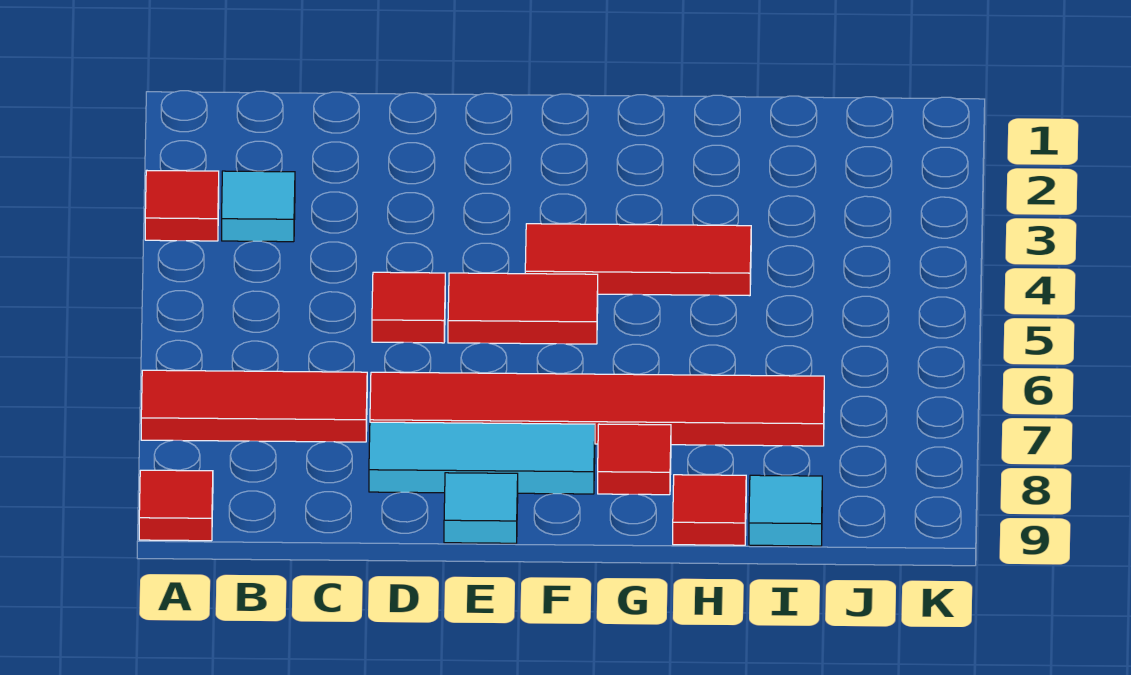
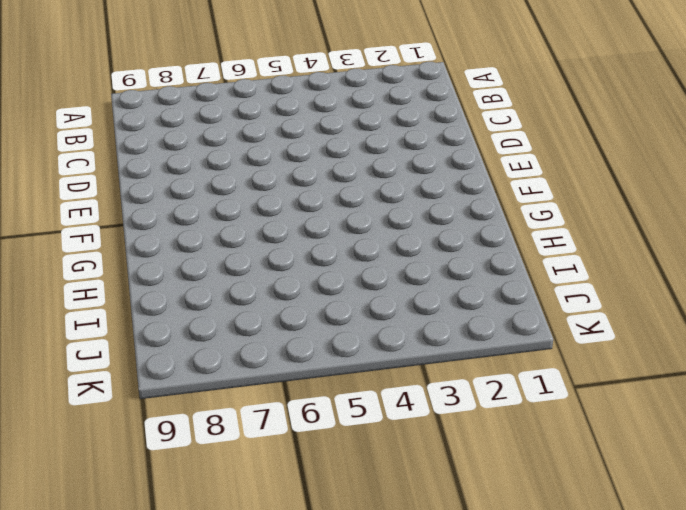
none -> red tile A3 level 1
none -> red tile A7:C7 level 1
none -> red tile A9 level 1

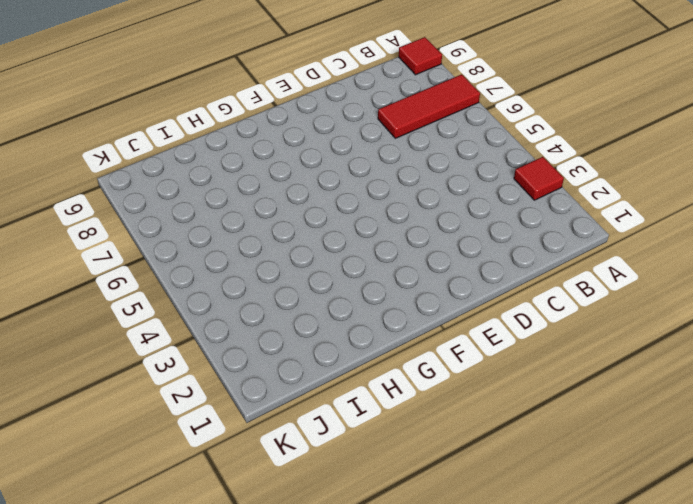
none -> cyan tile B3 level 1
none -> red tile D5 level 1
none -> red tile D7:I7 level 1

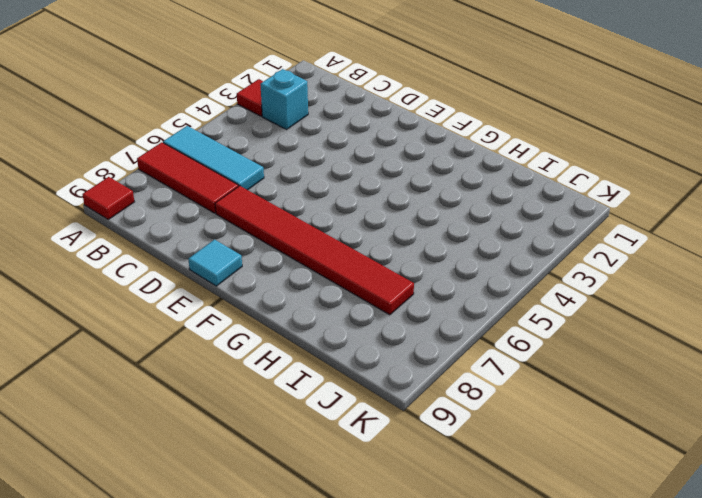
cyan tile A6:C6 level 1 -> cyan tile D8:F8 level 1
cyan brick B3 level 1 -> cyan tile B3 level 1
none -> red tile D5 level 1
none -> red tile E5:F5 level 1
none -> red tile F4:H4 level 1

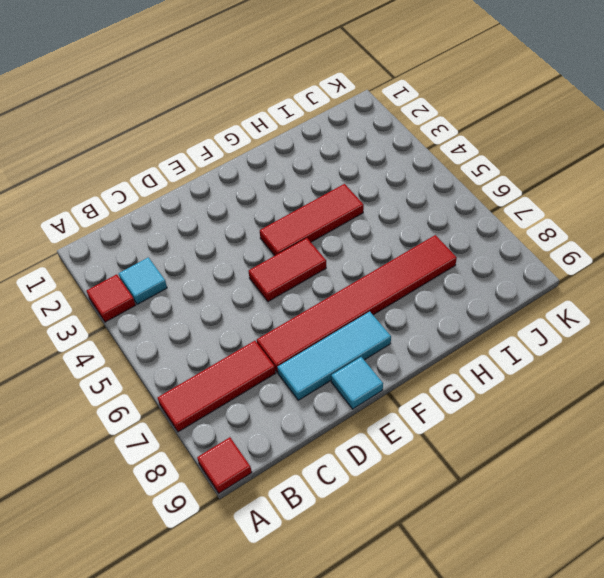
none -> red tile D5 level 1
none -> red tile G8 level 1
none -> red tile H9 level 1

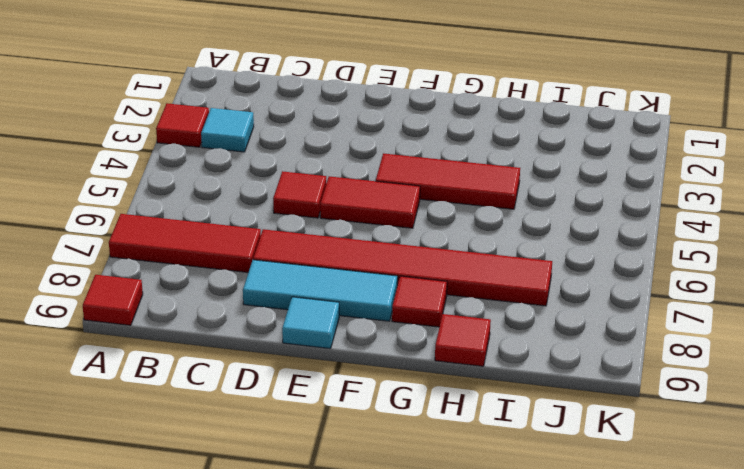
none -> cyan tile I9 level 1

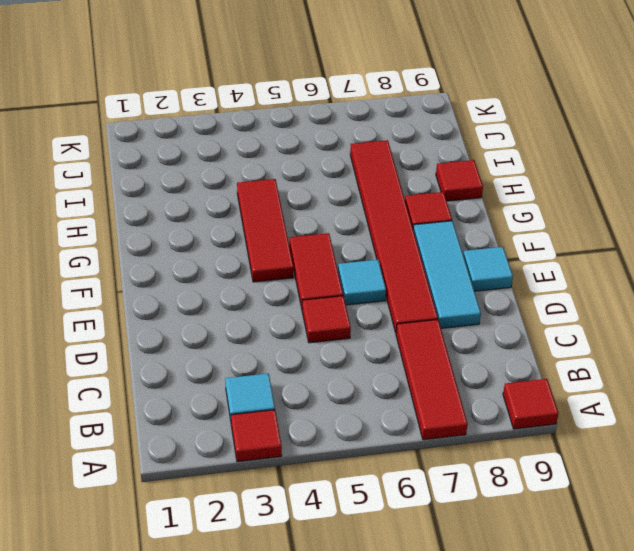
cyan tile E6 level 1 -> cyan tile I9 level 1

